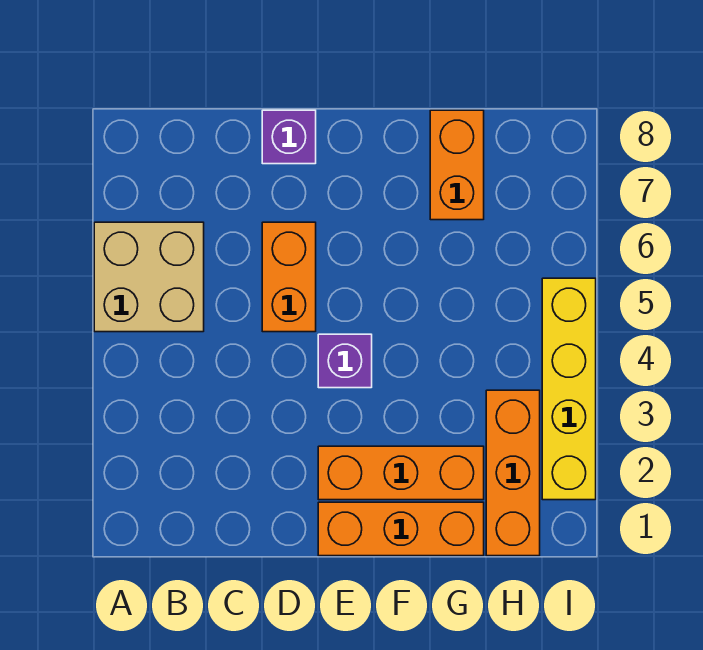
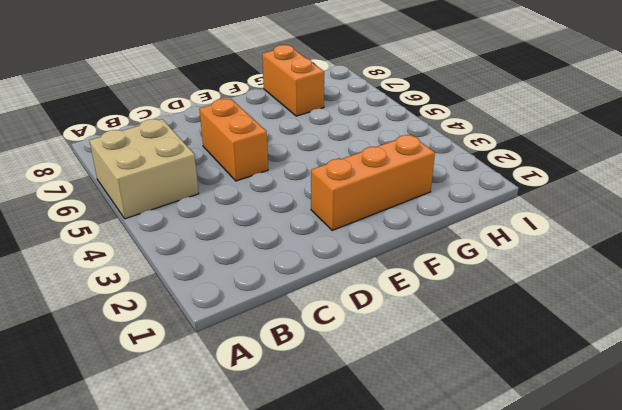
none -> purple brick D8 level 1
none -> orange brick E1:G1 level 1

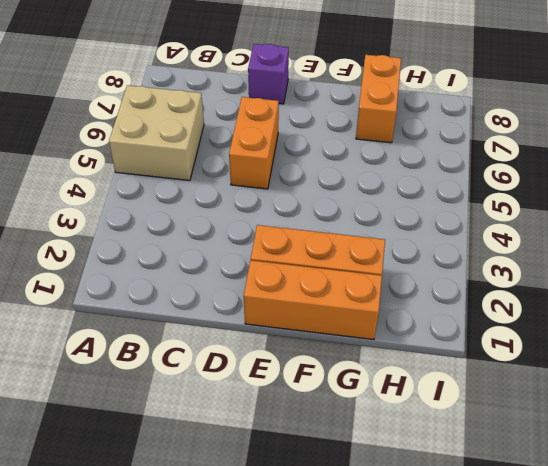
none -> purple brick E4 level 1
none -> orange brick H1:H3 level 1

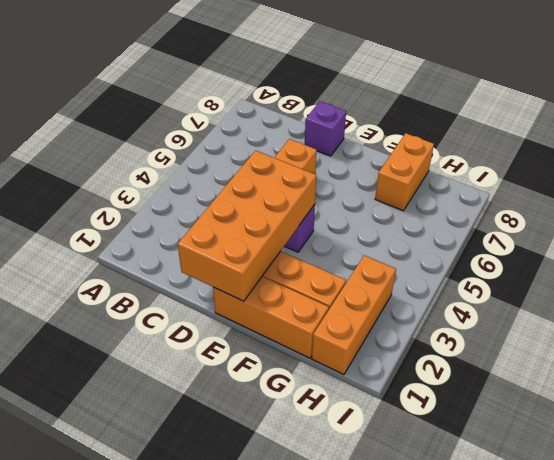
orange brick D1:E4 level 2 -> none
none -> tan brick A5:B6 level 1
none -> yellow brick I2:I5 level 1

